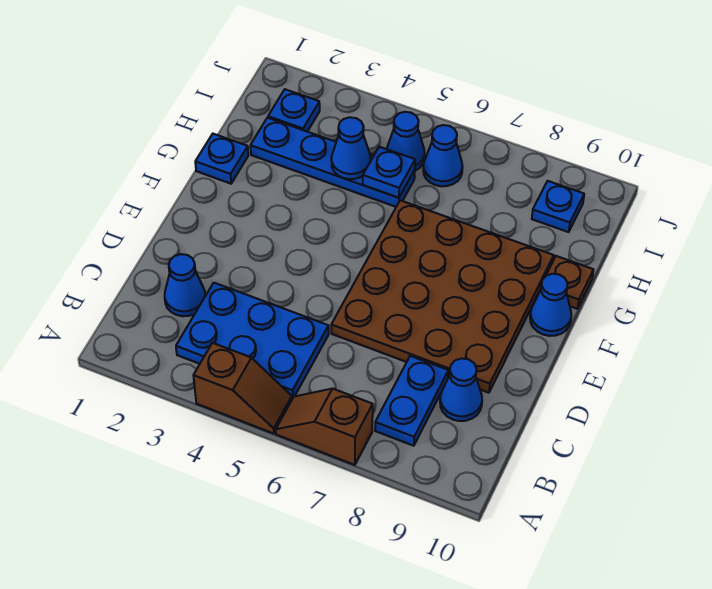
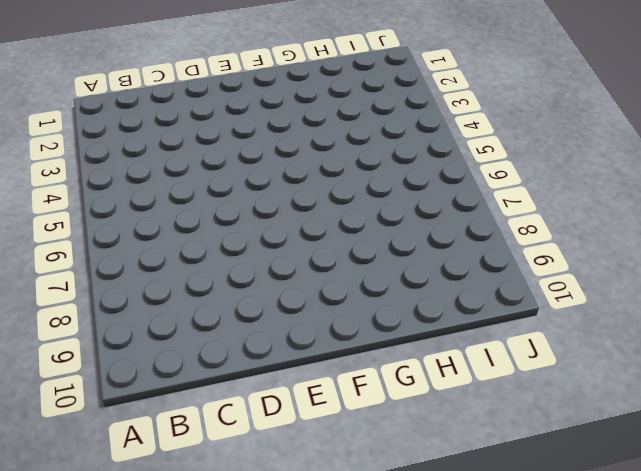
none -> brown slope A4:A5 level 1 top 4
none -> brown slope A6:A7 level 1 top 7
none -> blue plate B3:C5 level 1

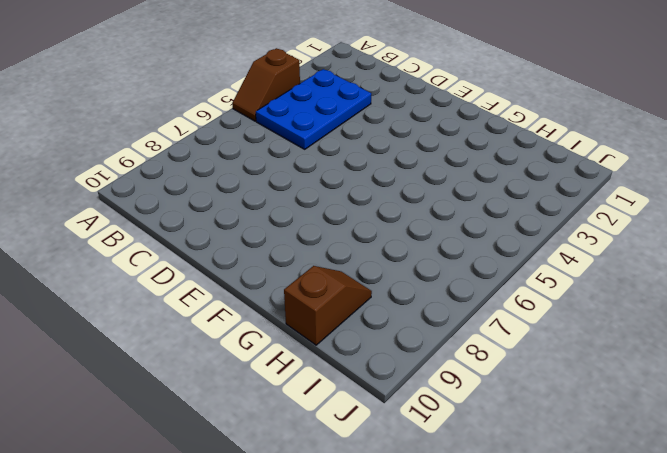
brown slope H9:H10 level 1 top 10 -> brown slope A6:A7 level 1 top 7
none -> blue plate B8:C8 level 1
none -> blue cone C2 level 1
none -> blue cone C9 level 1

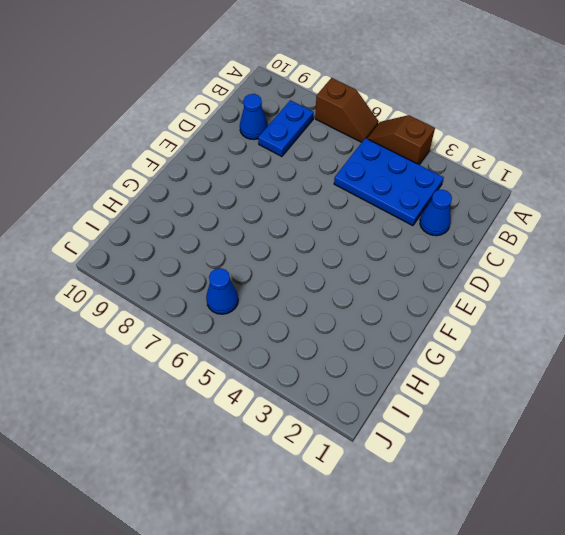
none -> brown plate D6:G9 level 1
none -> blue cone F10 level 1
none -> blue plate G1 level 1

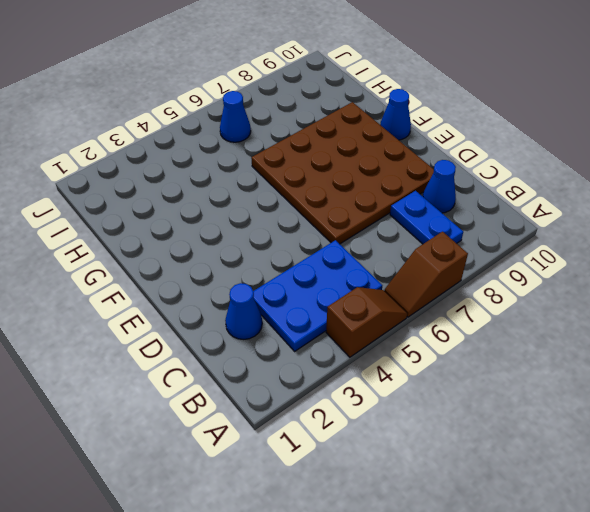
none -> blue plate G1 level 1
none -> brown plate G10 level 1
none -> blue plate H2:H5 level 1

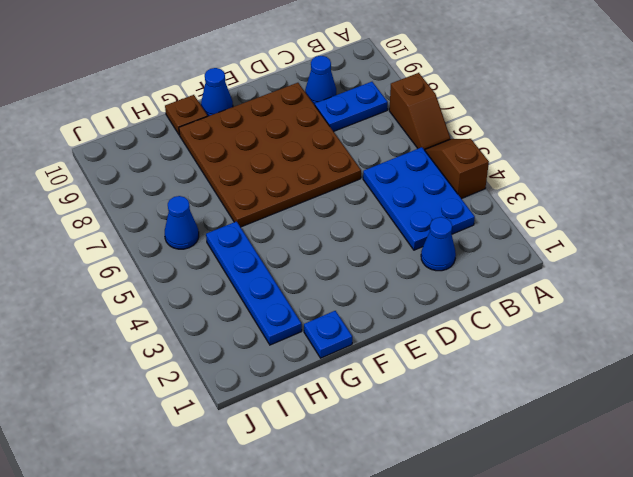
none -> blue plate I2 level 1
none -> blue cone I5 level 1
none -> blue plate I9 level 1

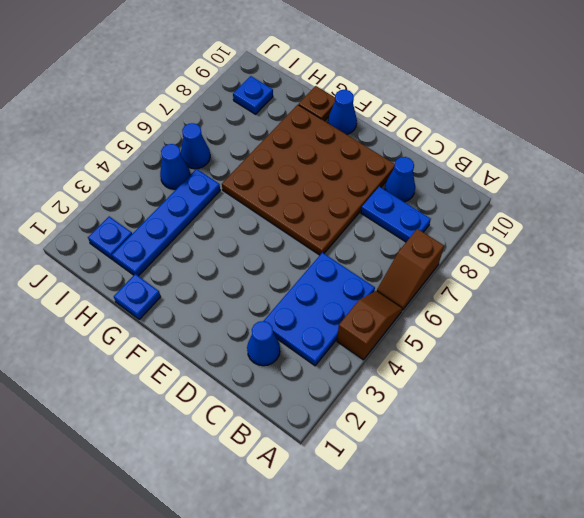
none -> blue cone H4 level 2
none -> blue plate H5 level 2

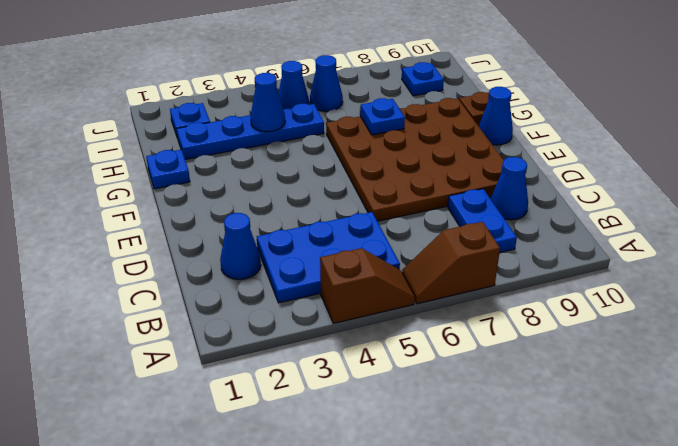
blue plate G7 level 2 -> blue plate H5 level 2

